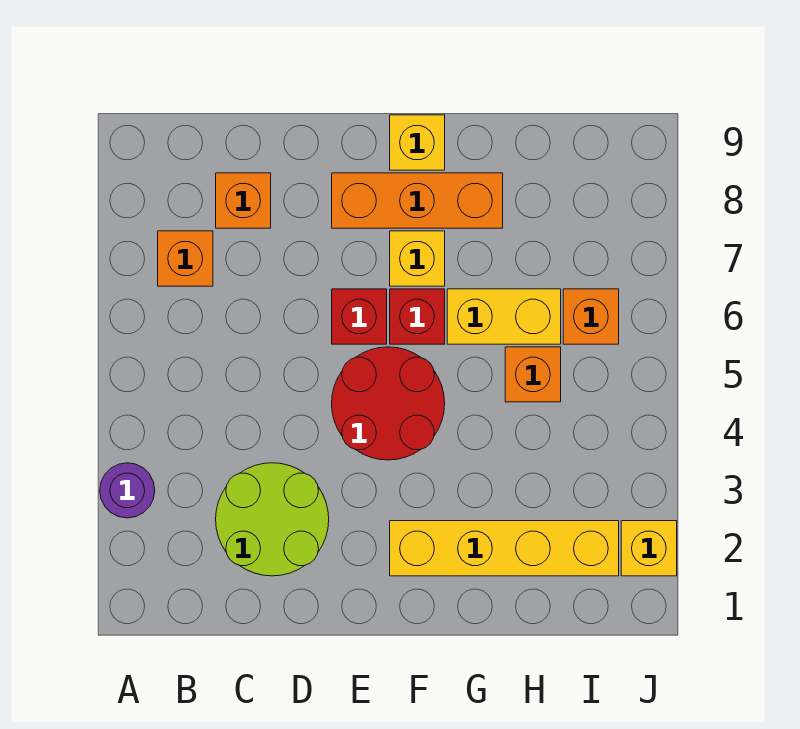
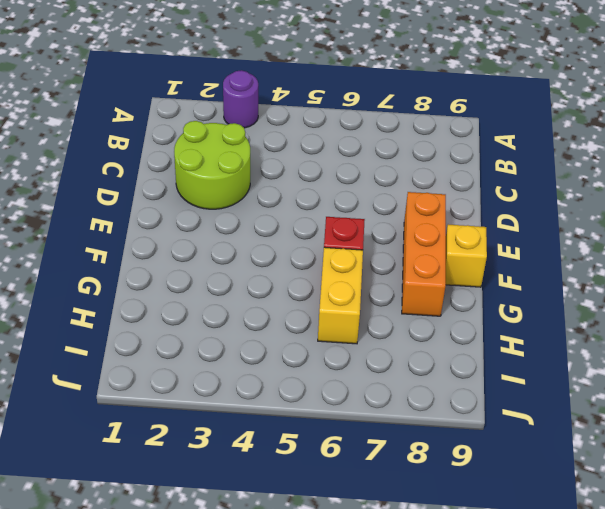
none -> orange brick B7 level 1
none -> orange brick C8 level 1
none -> red round brick E4:F5 level 1

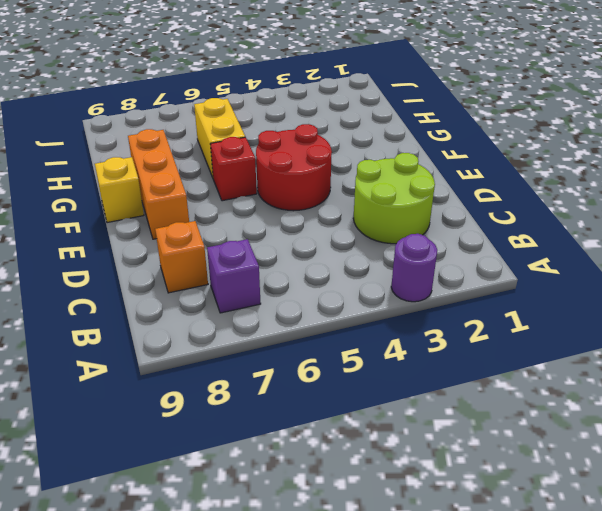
purple brick B7 level 1 -> orange brick B7 level 1
none -> red brick E6 level 1
none -> yellow brick F2:I2 level 1
none -> yellow brick F7 level 1

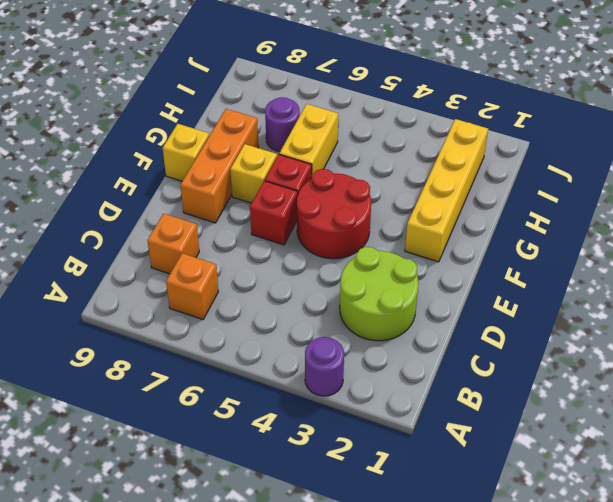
purple round brick H7 level 1 -> none
none -> orange brick H5 level 1
none -> orange brick I6 level 1
none -> yellow brick J2 level 1

